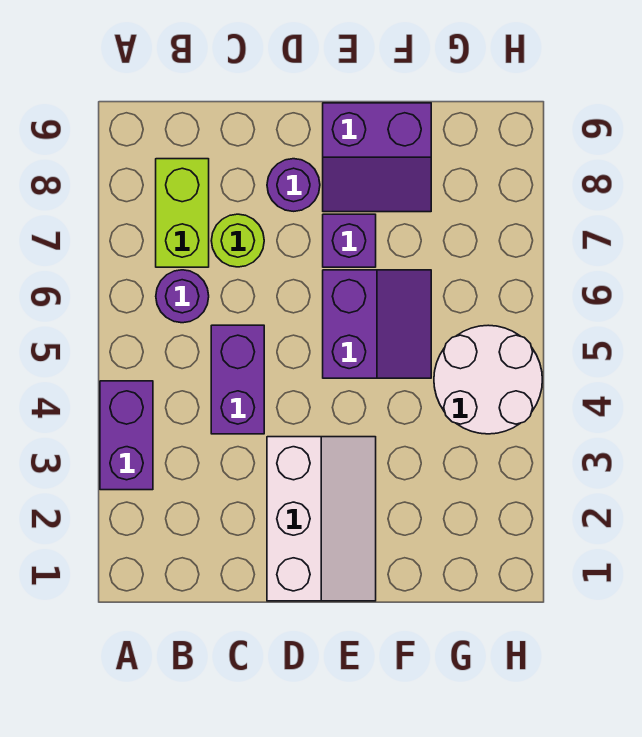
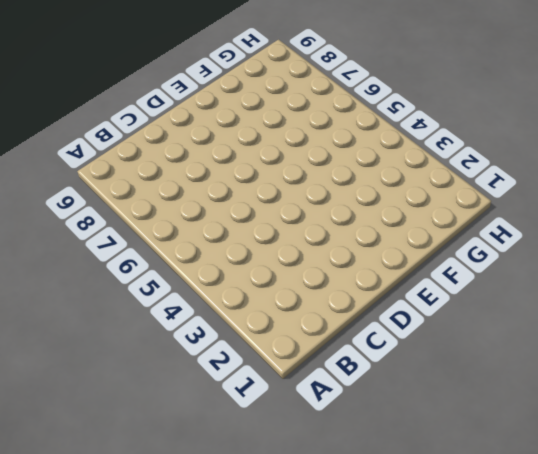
none -> purple brick A3:A4 level 1
none -> purple round brick B6 level 1

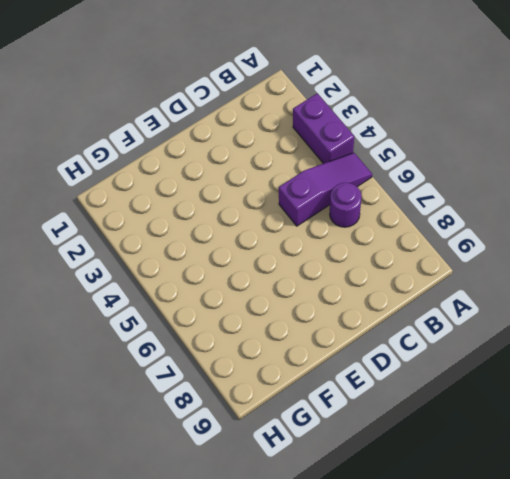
purple slope A5:C5 level 1 top C -> purple brick C4:C5 level 1
none -> lime brick B7:B8 level 1
none -> lime round brick C7 level 1

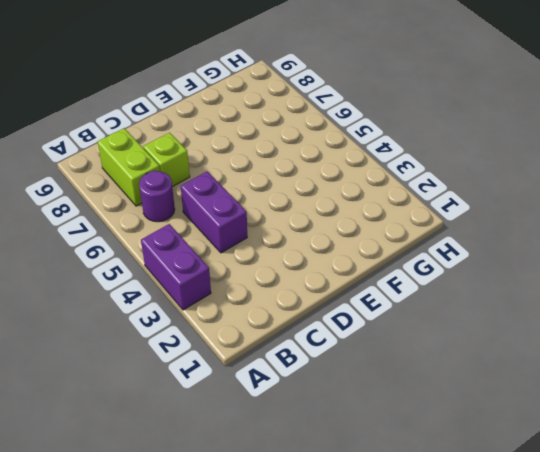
lime brick C7 level 1 -> lime round brick C7 level 1
none -> white slope D1:E3 level 1 top D
none -> purple round brick D8 level 1

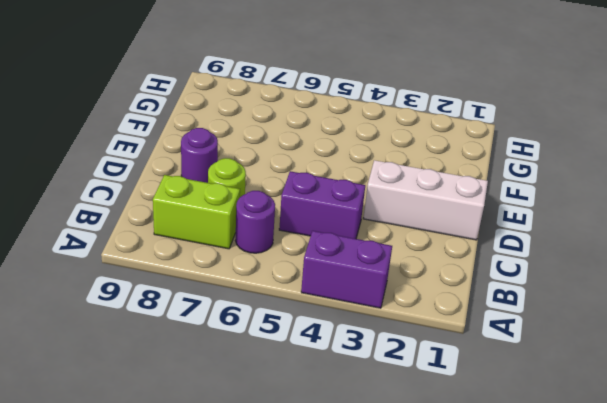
none -> purple slope E5:F6 level 1 top E
none -> purple brick E7 level 1

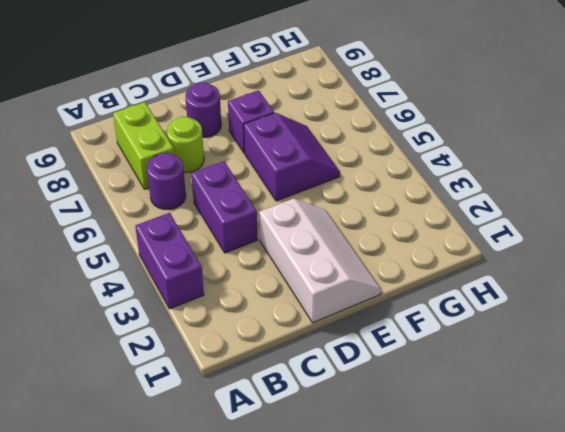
none -> purple slope E8:F9 level 1 top 9
none -> white round brick G4:H5 level 1

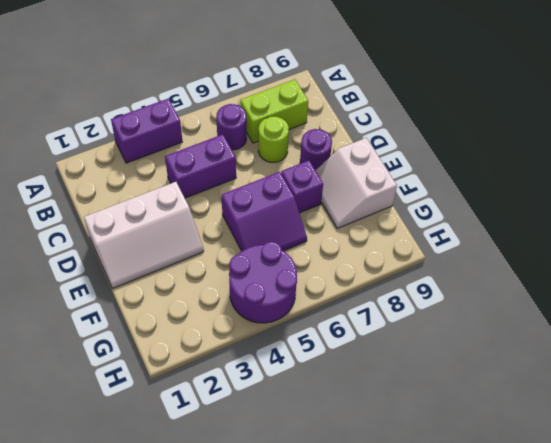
white slope E8:F9 level 1 top 9 -> purple slope E8:F9 level 1 top 9
purple round brick G4:H5 level 1 -> white round brick G4:H5 level 1

